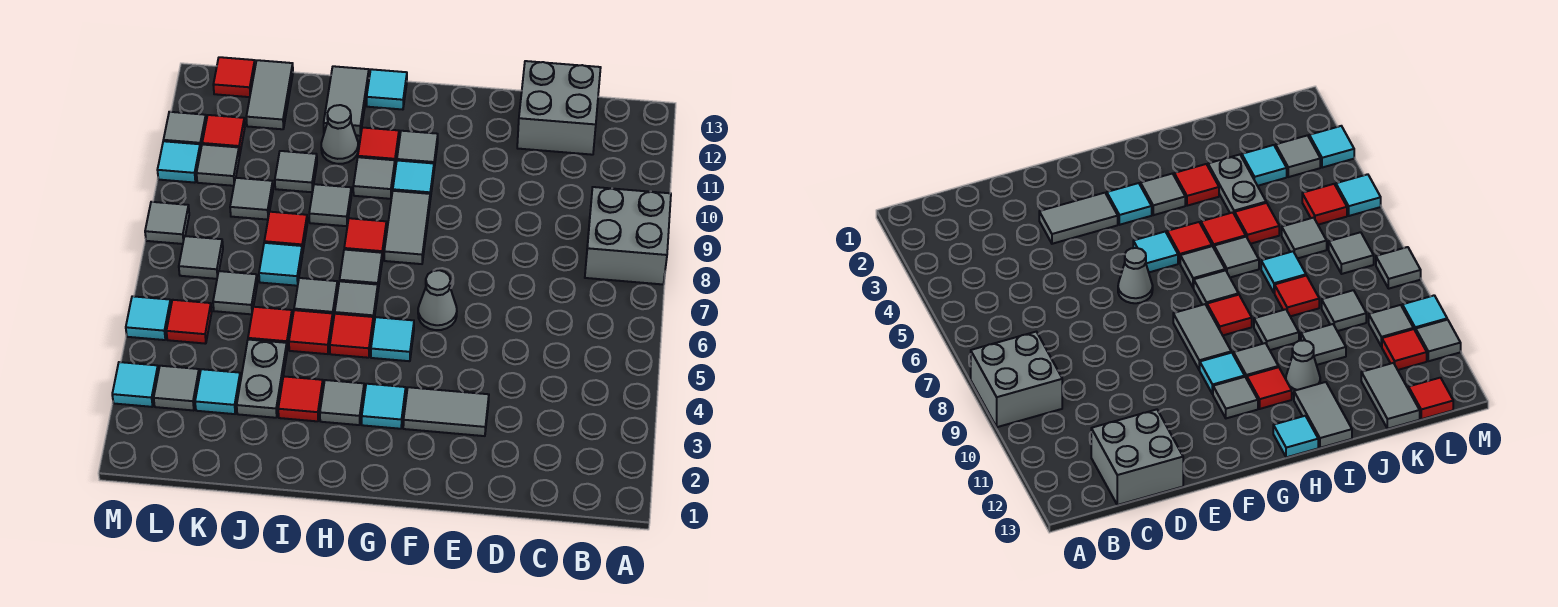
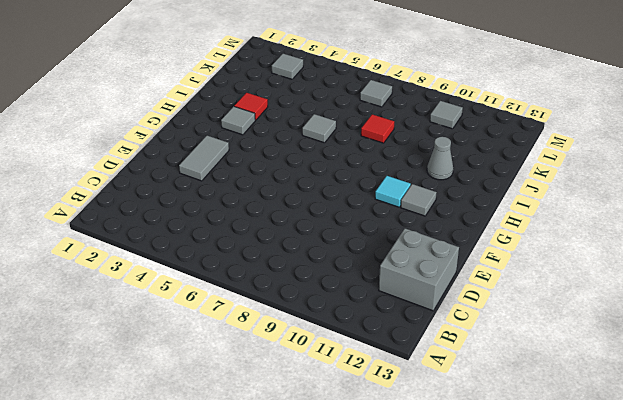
none -> grey brick A8:B9 level 1
none -> grey cone F6 level 1
none -> cyan tile G3 level 1
none -> cyan tile G5 level 1

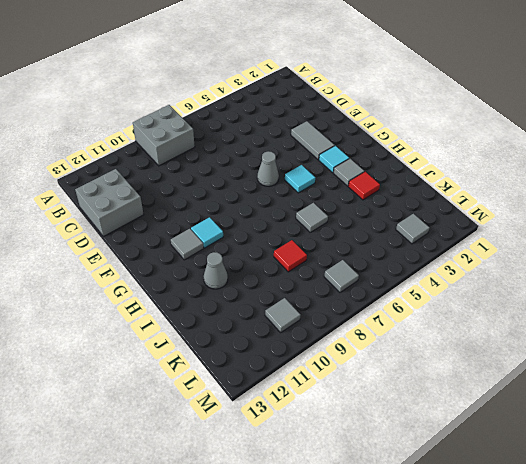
none -> grey tile G8:G9 level 1
none -> red tile H5 level 1
none -> grey tile H6 level 1
none -> grey tile H7 level 1

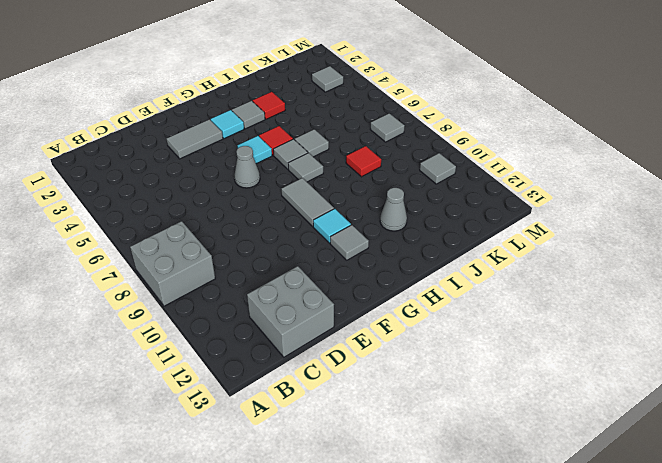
none -> red tile H8 level 1
none -> grey tile H10 level 1
none -> red tile H11 level 1
none -> cyan tile H13 level 1

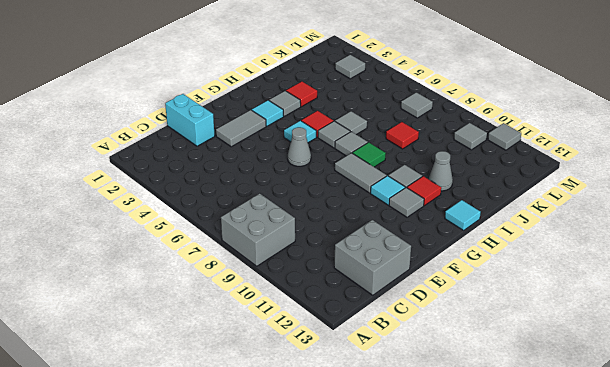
cyan brick D1:D2 level 1 -> none
green tile H8 level 1 -> red tile H8 level 1
none -> red tile I5 level 1
none -> grey tile I9 level 1
none -> grey tile I12:I13 level 1
none -> grey plate J3:J4 level 1

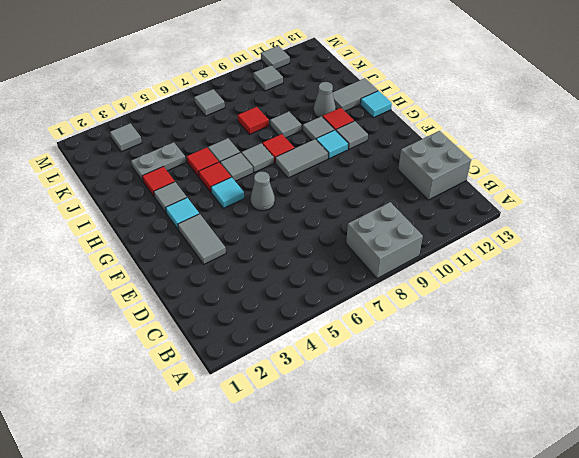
none -> red tile J5 level 1
none -> cyan tile J7 level 1
none -> grey tile J10 level 1
none -> cyan tile K3 level 1

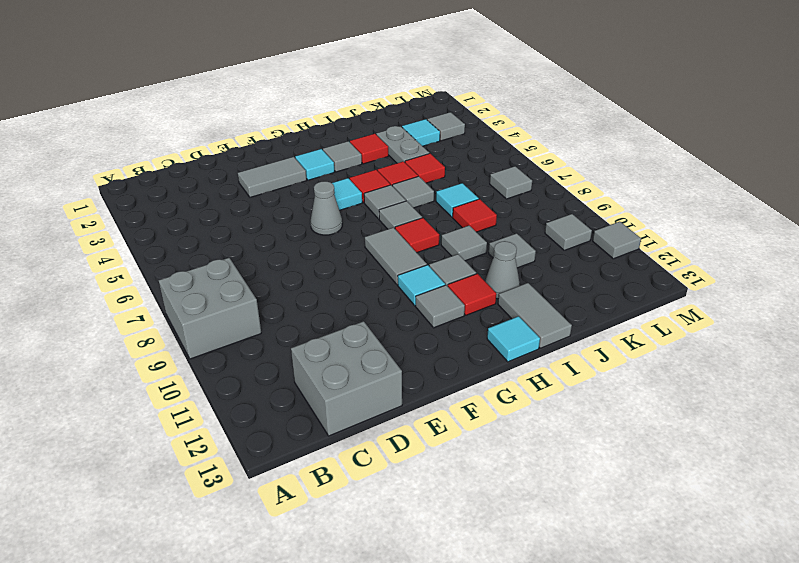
none -> grey tile K6 level 1
none -> grey tile K9 level 1
none -> grey tile K12:K13 level 1
none -> red tile L5 level 1

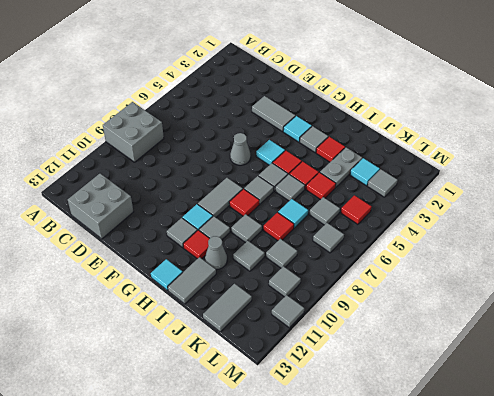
none -> red tile L11 level 1
none -> red tile L13 level 1
none -> cyan tile M3 level 1
none -> cyan tile M5 level 1

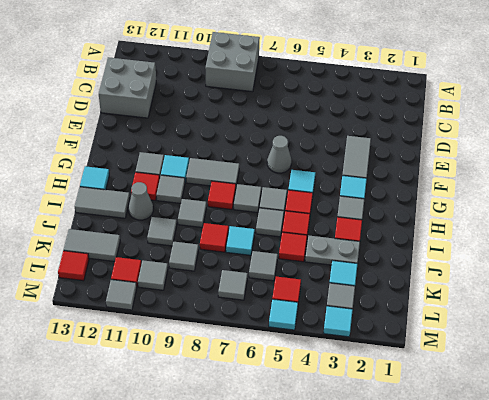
none -> grey tile M8 level 1
none -> cyan tile M10 level 1

